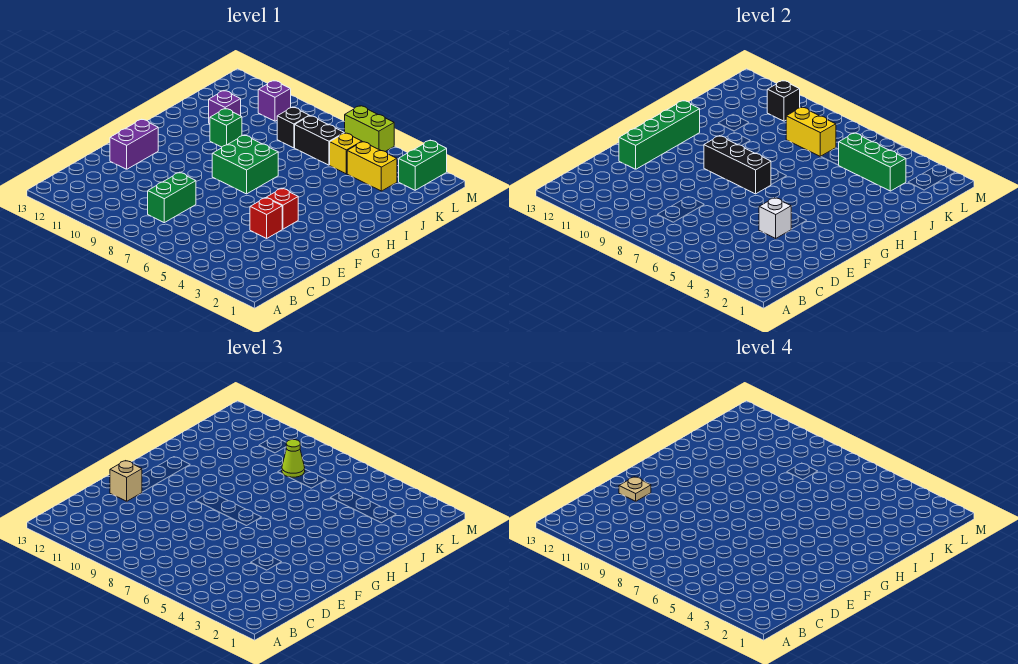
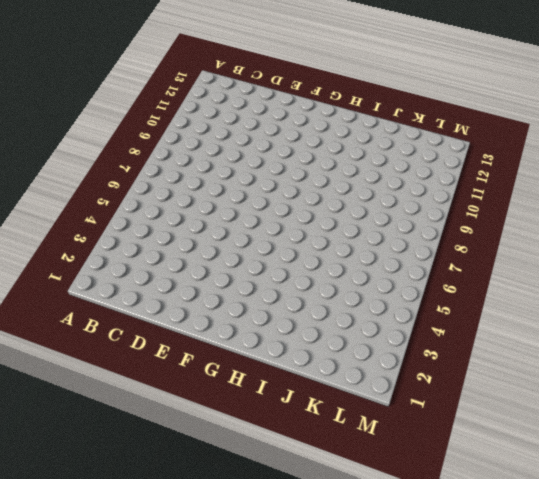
none -> green brick C8:D8 level 1
none -> red brick E4 level 1
none -> purple brick E12:F12 level 1

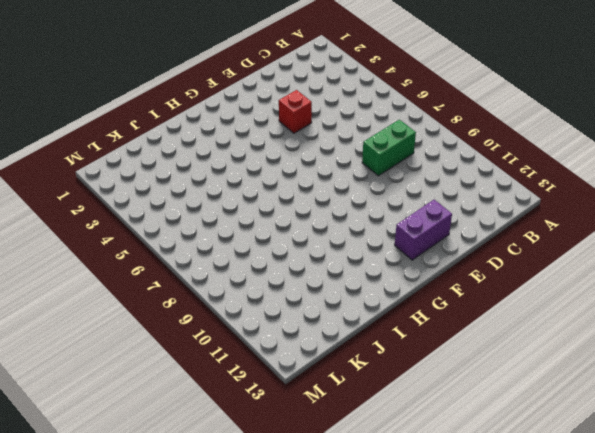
none -> red brick F4 level 1
none -> green brick G7:H8 level 1
none -> green brick I10 level 1

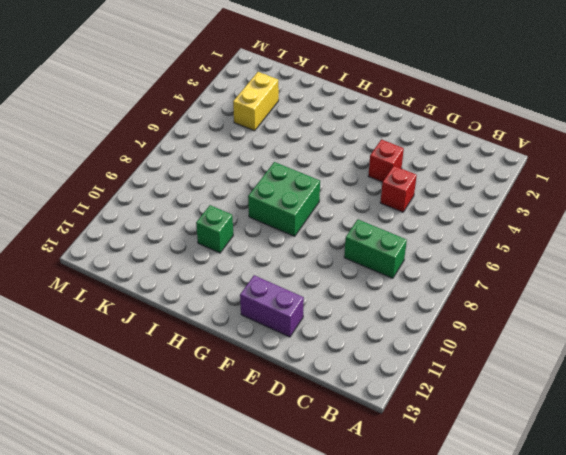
red brick D5 level 1 -> red brick F4 level 1
none -> purple brick J11 level 1
none -> yellow brick K5 level 1
none -> black brick K6:K7 level 1

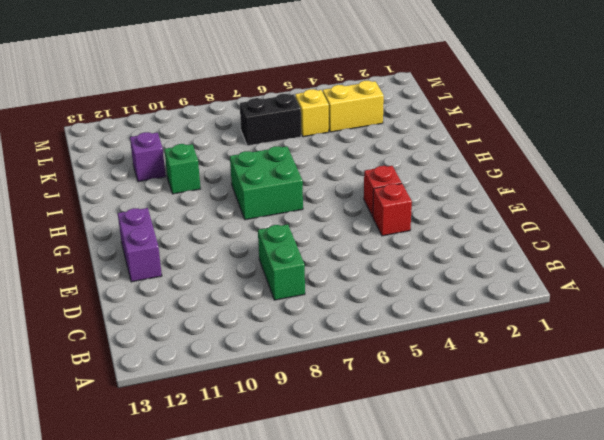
none -> black brick K8 level 1
none -> green brick L2:M2 level 1
none -> purple brick L10 level 1

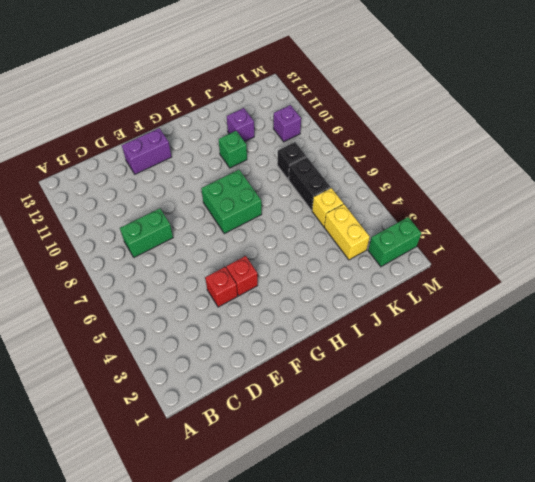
none -> lime brick M5:M6 level 1
none -> white brick E4 level 2
none -> green brick E12:H12 level 2

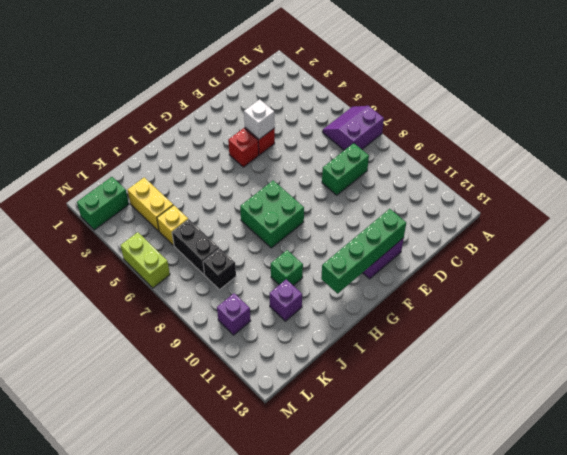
purple slope A6:B7 level 1 top 7 -> none
none -> black brick G7:G9 level 2
none -> green brick K3:K5 level 2
none -> yellow brick K7:K8 level 2

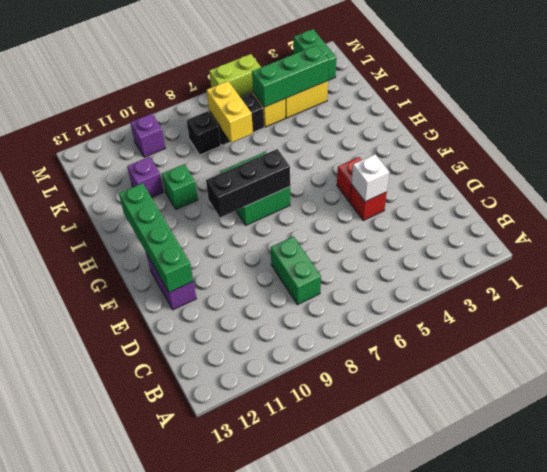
yellow brick J7:K7 level 2 -> yellow brick K7:K8 level 2
none -> black brick L10 level 2
none -> tan brick E12 level 3
none -> lime cone K8 level 3

